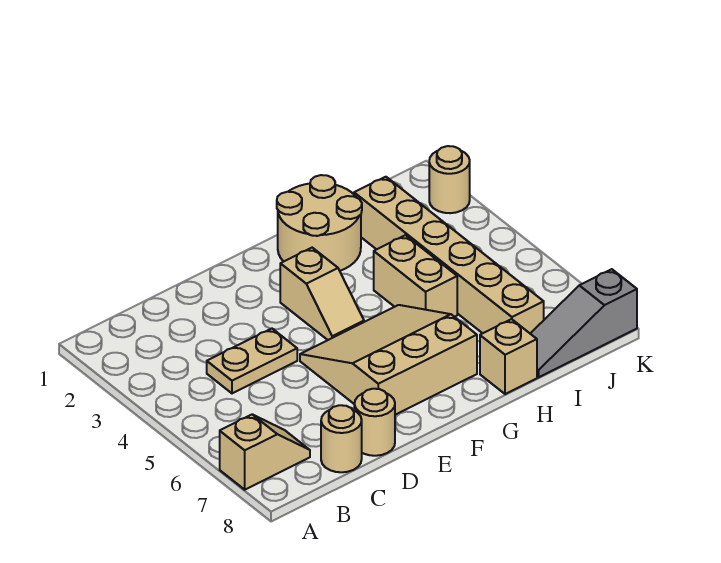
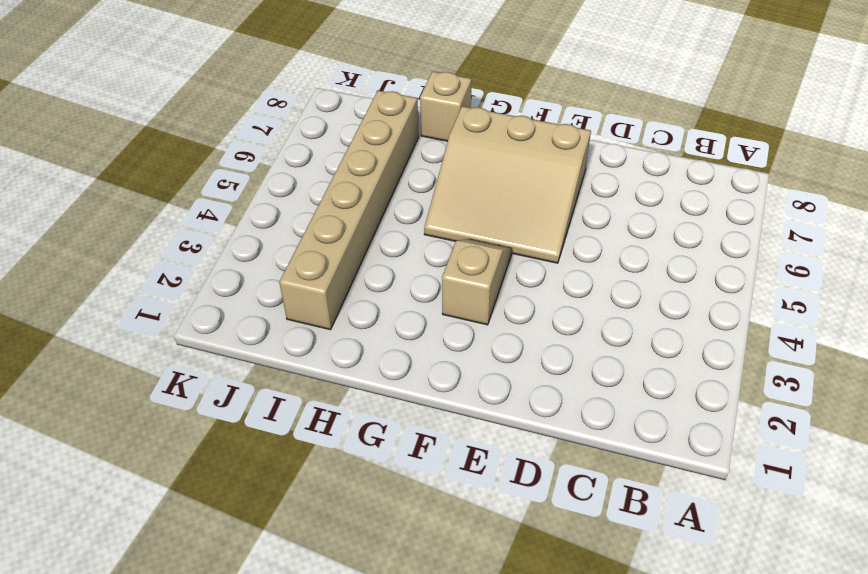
none -> tan slope A7:B7 level 1 top A
none -> tan plate C4:D4 level 1
none -> tan round brick C8 level 1

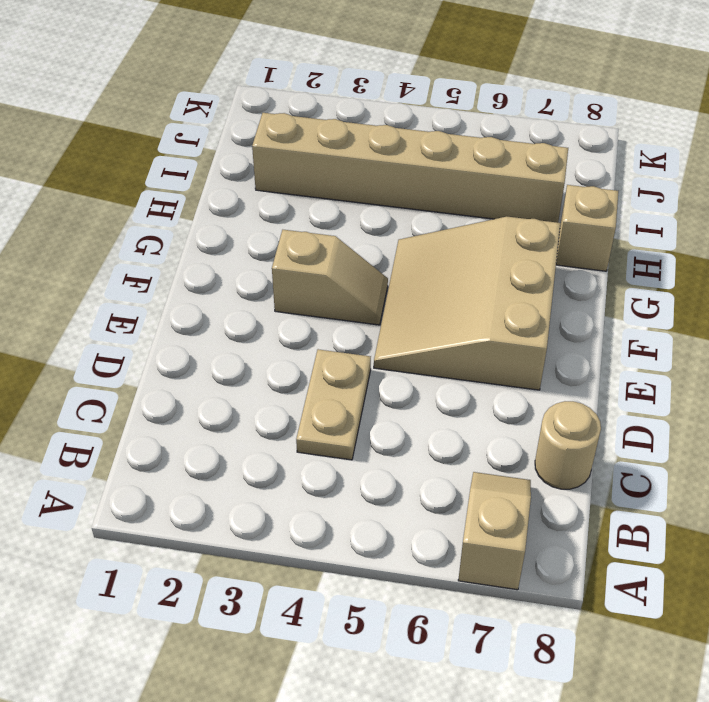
none -> tan round brick D8 level 1
none -> tan round brick G1:H2 level 1
none -> tan brick H4:H5 level 1

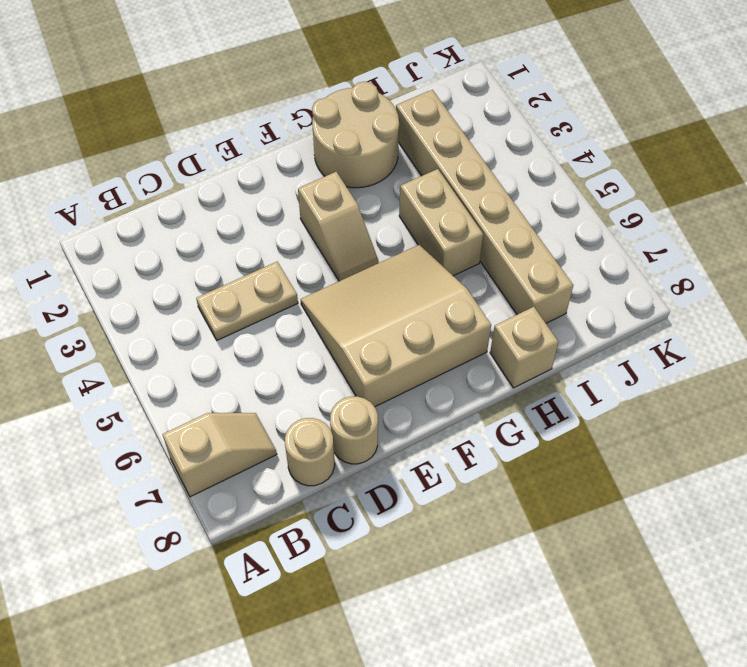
none -> grey slope I8:K8 level 1 top K
none -> tan round brick K2 level 1

